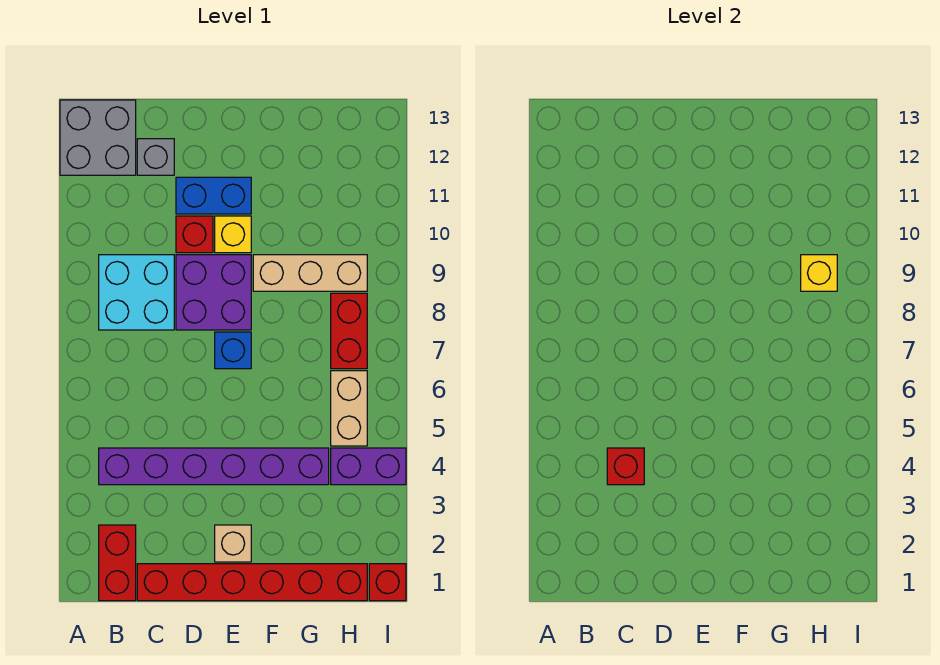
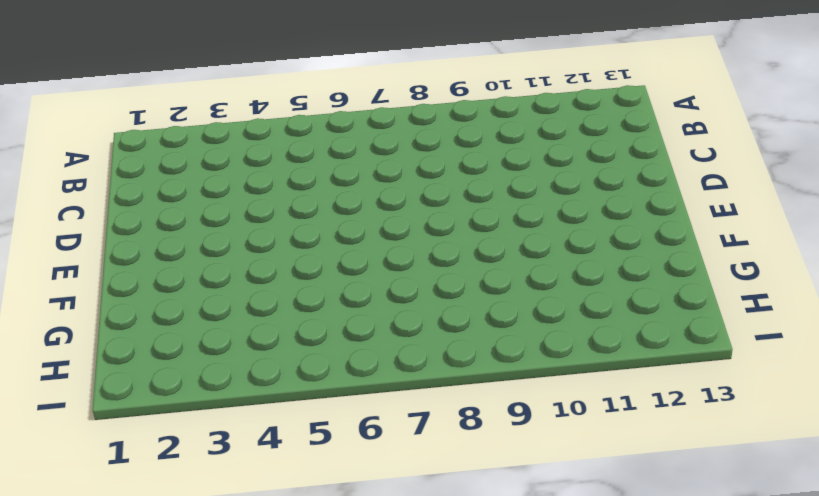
none -> grey brick A12:B13 level 1
none -> red brick B1:B2 level 1
none -> purple brick B4:G4 level 1

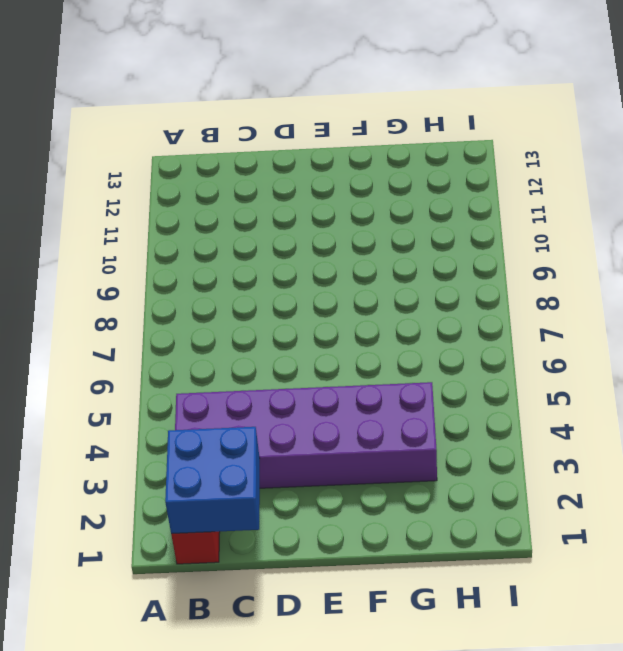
blue brick B1:C2 level 2 -> none
purple brick B3:G4 level 1 -> purple brick B4:G4 level 1
none -> grey brick A12:B13 level 1
none -> cyan brick B8:C9 level 1
none -> red brick C1:H1 level 1

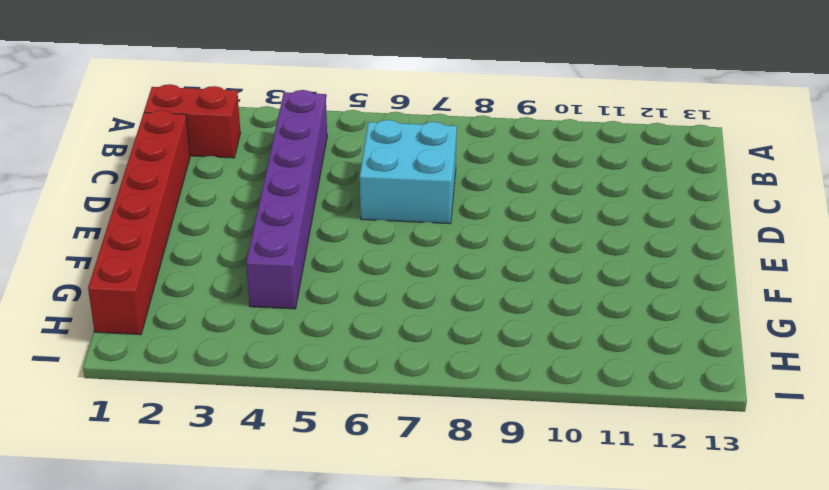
cyan brick C6:D7 level 1 -> cyan brick B8:C9 level 1
none -> grey brick A12:B13 level 1
none -> grey brick C12 level 1
none -> purple brick D8:E9 level 1

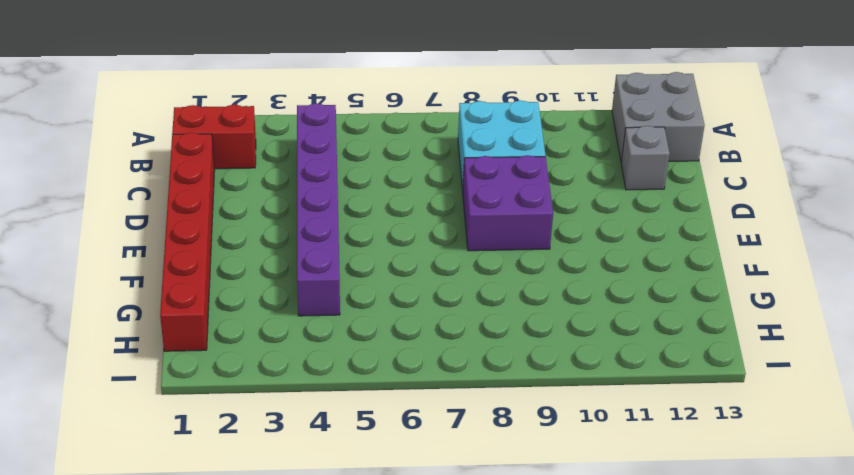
none -> red brick D10 level 1
none -> blue brick D11:E11 level 1
none -> tan brick E2 level 1

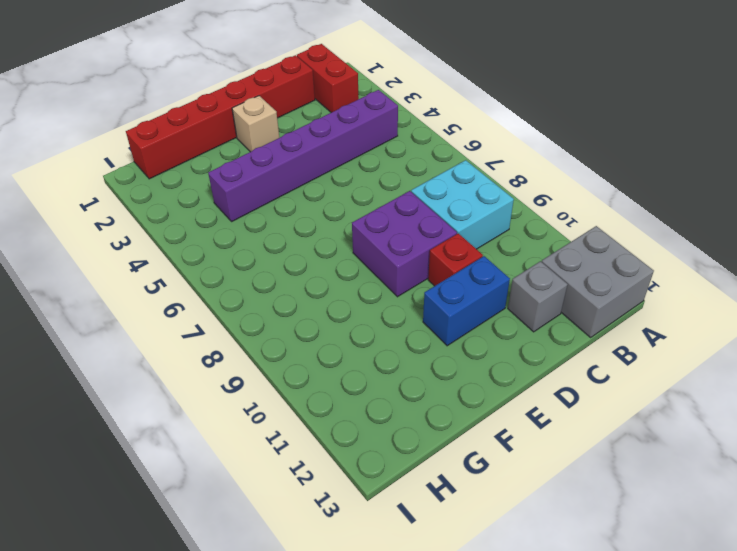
none -> blue brick E7 level 1
none -> yellow brick E10 level 1
none -> tan brick F9:H9 level 1

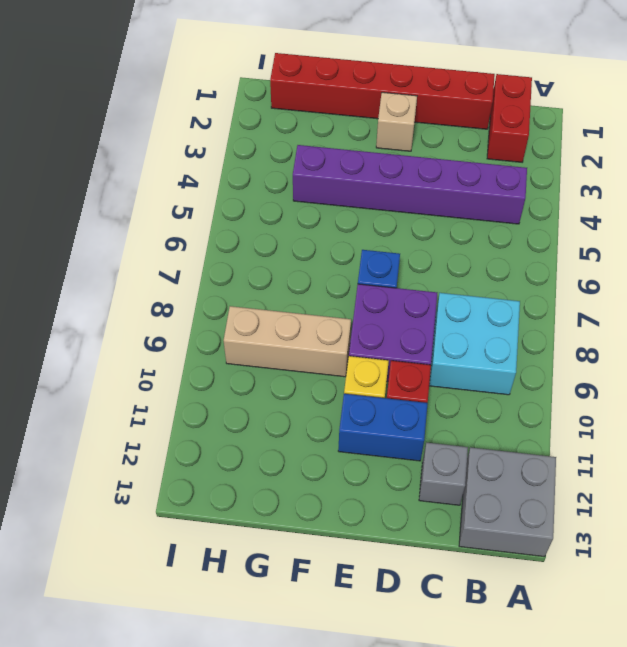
none -> purple brick H4:I4 level 1
none -> tan brick H5:H6 level 1
none -> red brick H7:H8 level 1

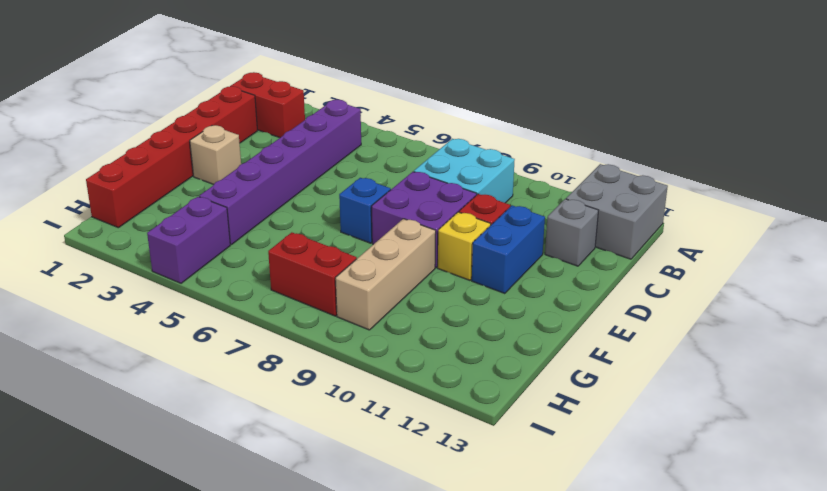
none -> tan brick H5:H6 level 1
none -> red brick I1 level 1
none -> red brick C4 level 2

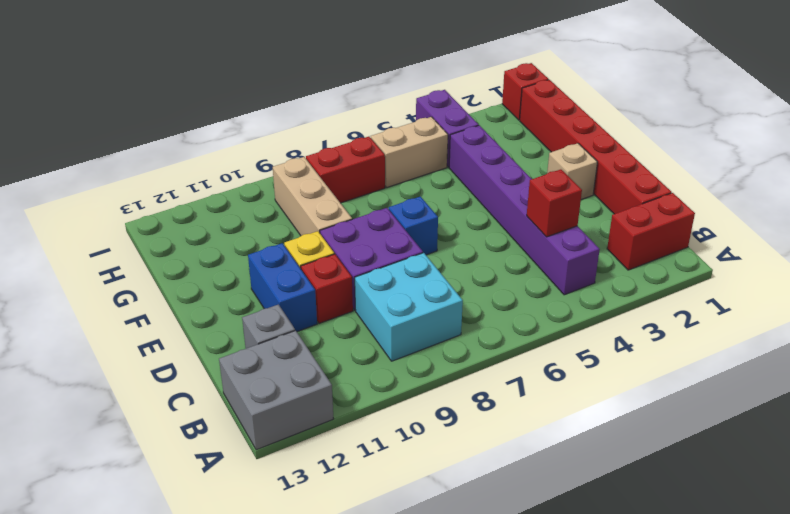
none -> yellow brick H9 level 2

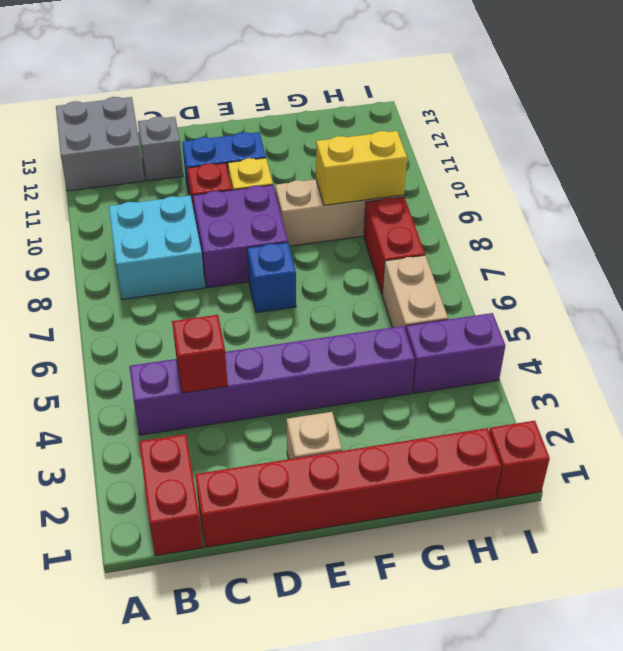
yellow brick G9:H9 level 2 -> yellow brick H9 level 2

